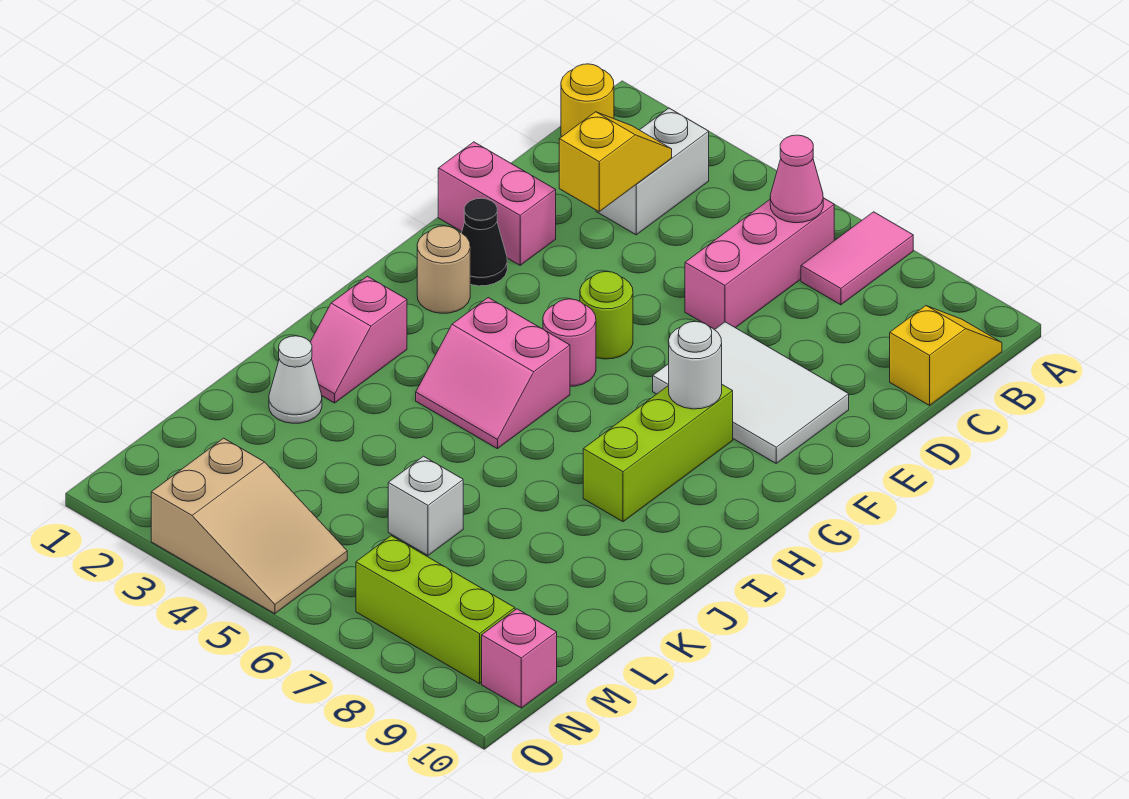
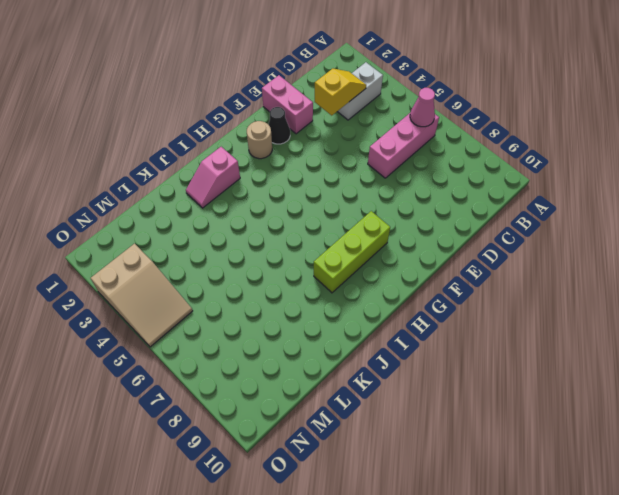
none -> pink tile A7:B7 level 1
none -> yellow round brick B1 level 1
none -> yellow slope B10:C10 level 1 top C

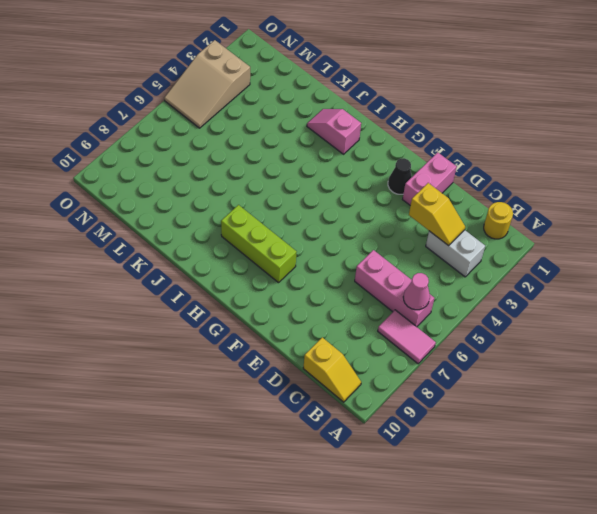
none -> white tile E7:F9 level 1
none -> lime round brick F5 level 1
none -> tan round brick G2 level 1

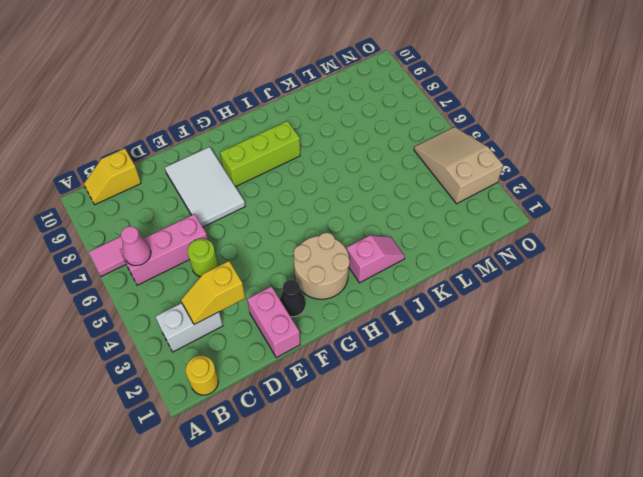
lime round brick D5 level 1 -> lime round brick F5 level 1
tan round brick G2:H3 level 1 -> tan round brick G2 level 1
none -> pink round brick G5 level 1
none -> pink slope H4:I5 level 1 top H
none -> white cone K2 level 1

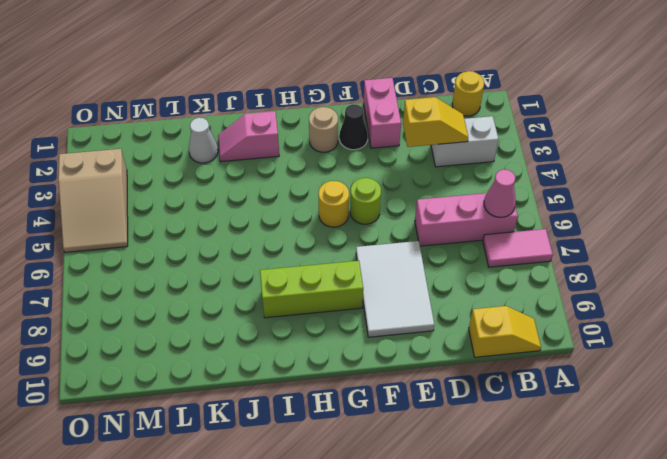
yellow round brick G5 level 1 -> pink round brick G5 level 1
none -> pink slope H4:I5 level 1 top H
none -> white brick L6 level 1
none -> lime brick N7:N9 level 1

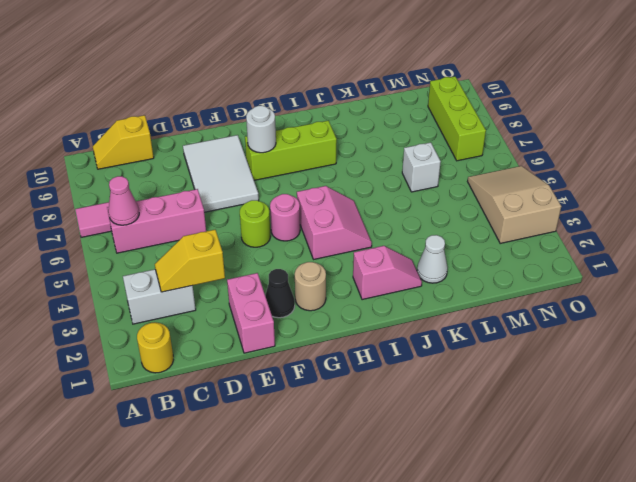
none -> pink brick N10 level 1

